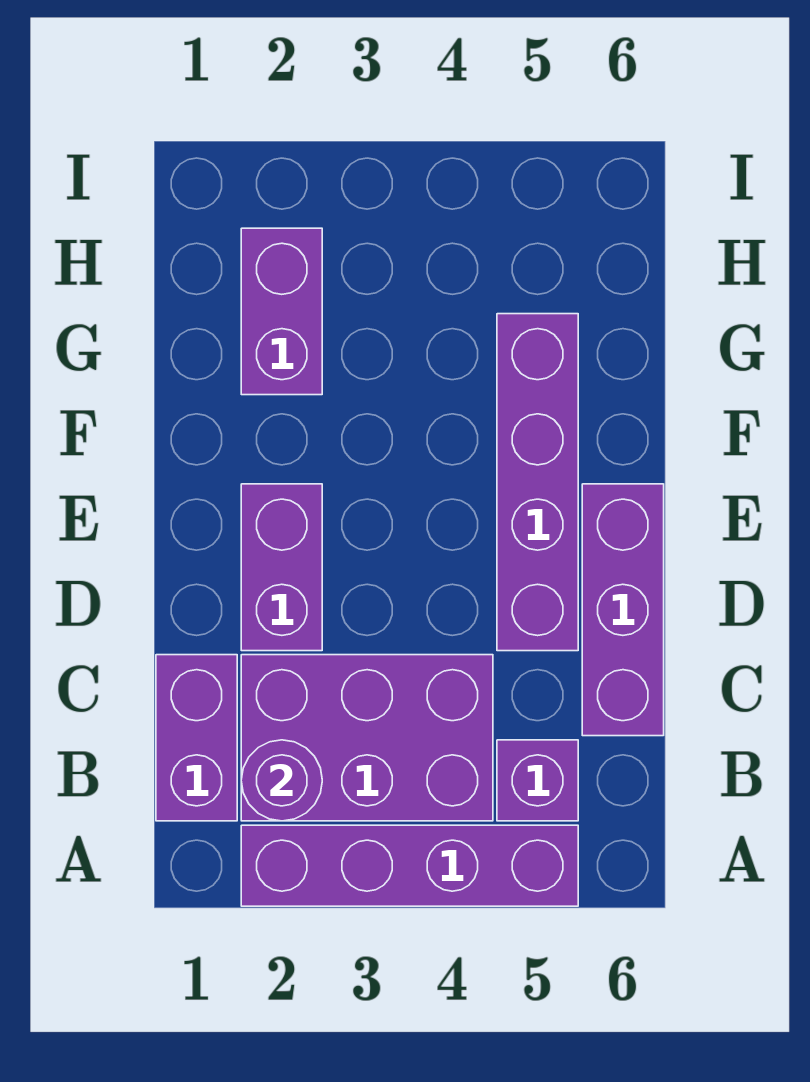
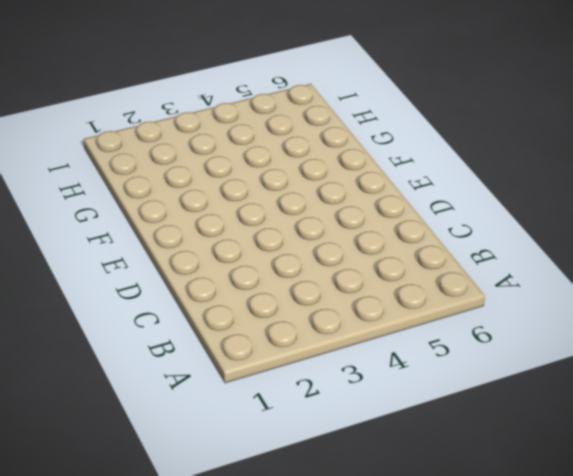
none -> purple brick A2:A5 level 1
none -> purple brick B1:C1 level 1

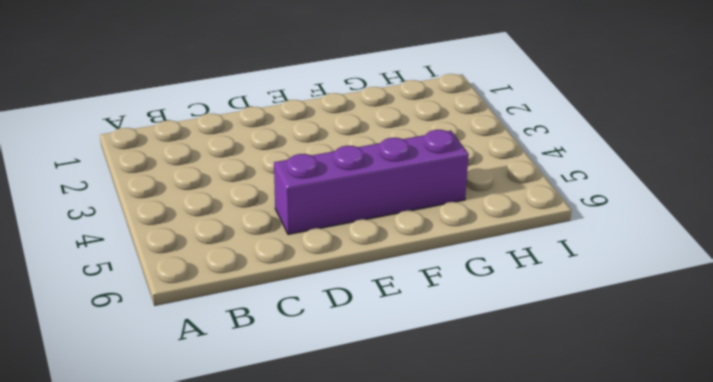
none -> purple brick A2:A5 level 1
none -> purple brick B1:C1 level 1

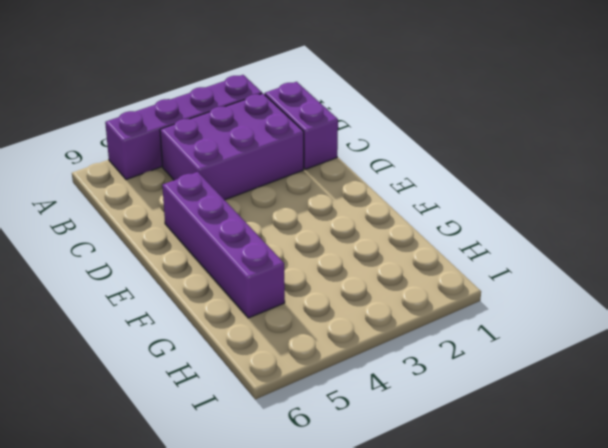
none -> purple brick B5 level 1
none -> purple brick C6:E6 level 1

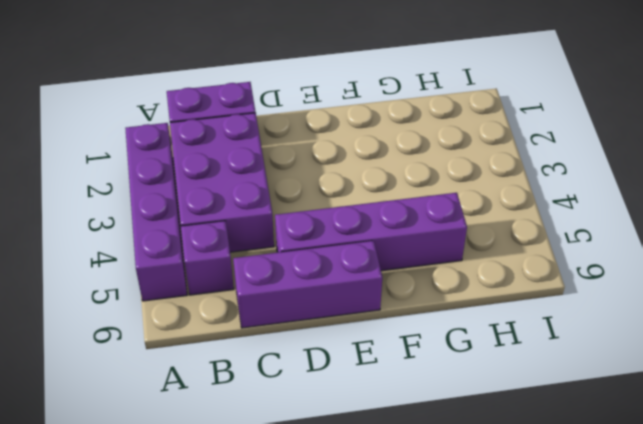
none -> purple brick D2:E2 level 1
none -> purple brick G2:H2 level 1

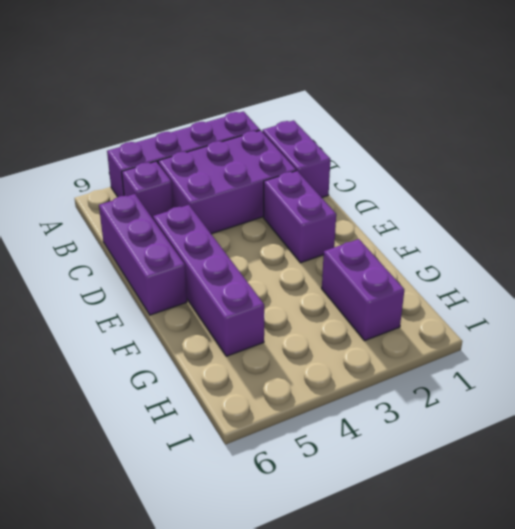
none -> purple round brick B2 level 2

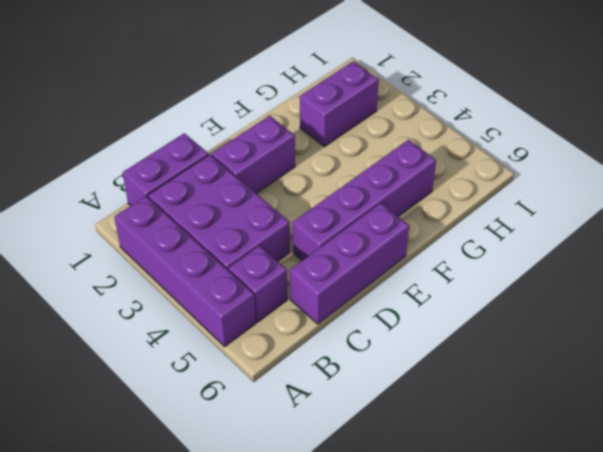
none -> purple round brick B2 level 2

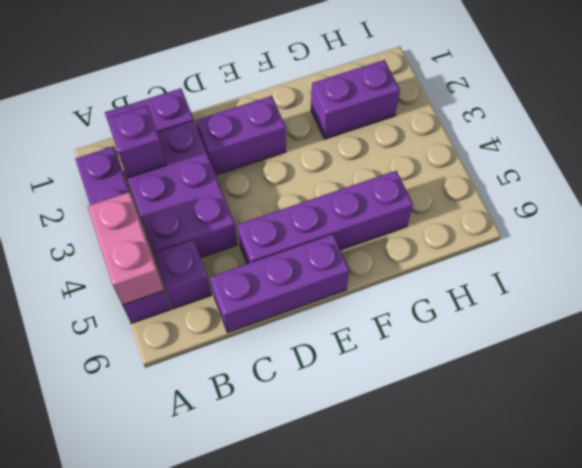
pink brick A4:A5 level 2 -> none
purple brick B2 level 2 -> purple round brick B2 level 2

